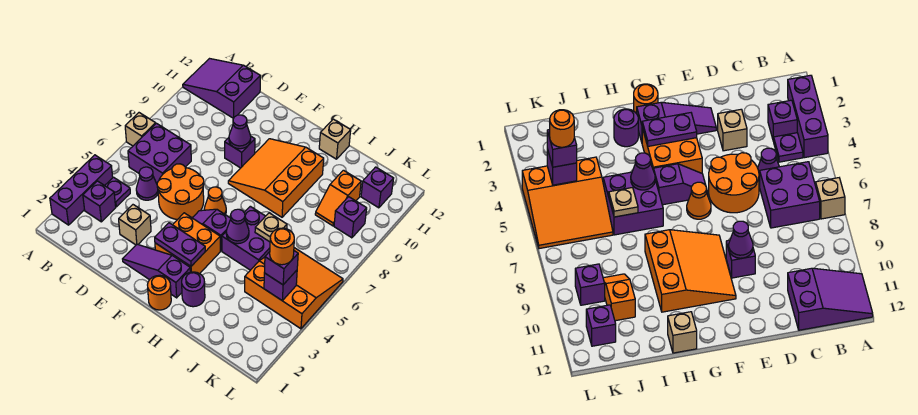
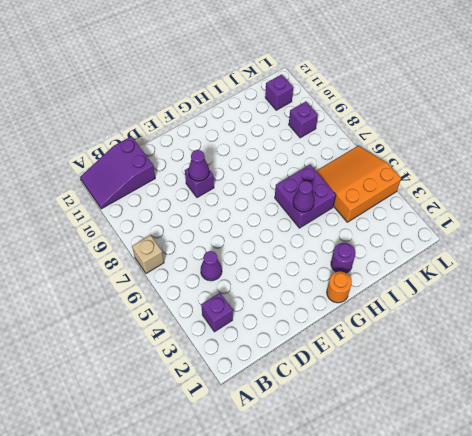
none -> purple brick A2:A4 level 1
none -> purple plate B4 level 1
none -> purple brick B6:C7 level 1
none -> tan brick D3 level 1

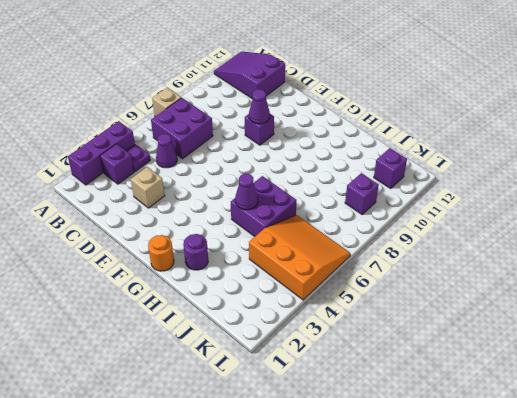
none -> orange round brick D5:E6 level 1
none -> purple slope E2:G2 level 1 top G
none -> orange brick F3:G4 level 1
none -> purple slope F5:G5 level 1 top G

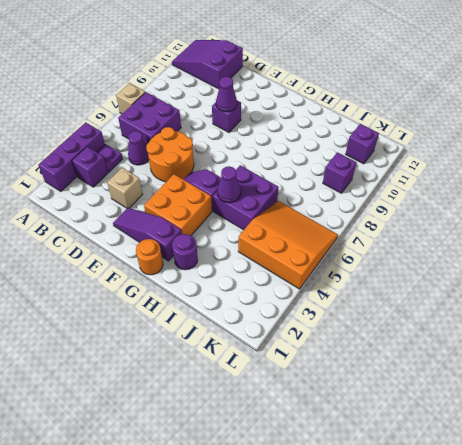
none -> orange cone F6 level 1
none -> orange slope F8:H10 level 1 top H
none -> tan brick H12 level 1
none -> orange slope J9:J10 level 1 top 10

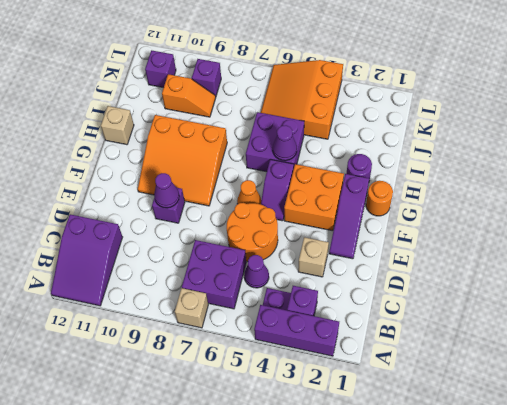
none -> purple plate F3:G3 level 2
none -> tan plate I6 level 2
none -> purple brick K4 level 2
none -> purple brick K4 level 3

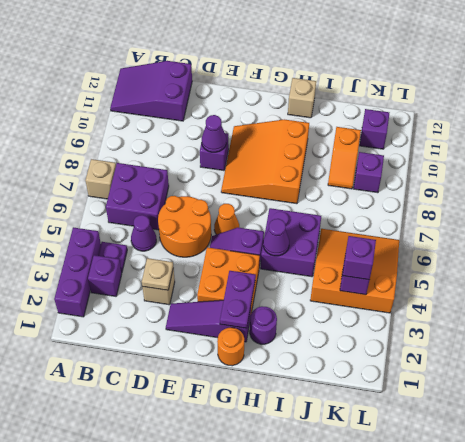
tan plate D3 level 2 -> tan plate I6 level 2
purple plate G2:G3 level 2 -> purple plate F3:G3 level 2
none -> orange round brick K4 level 4

